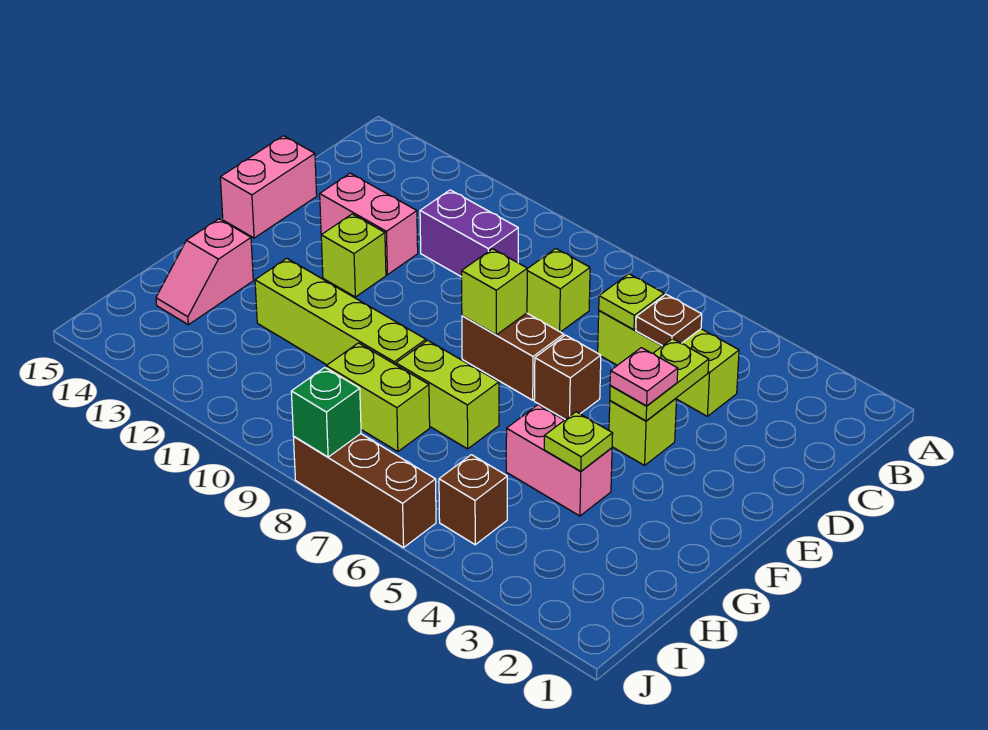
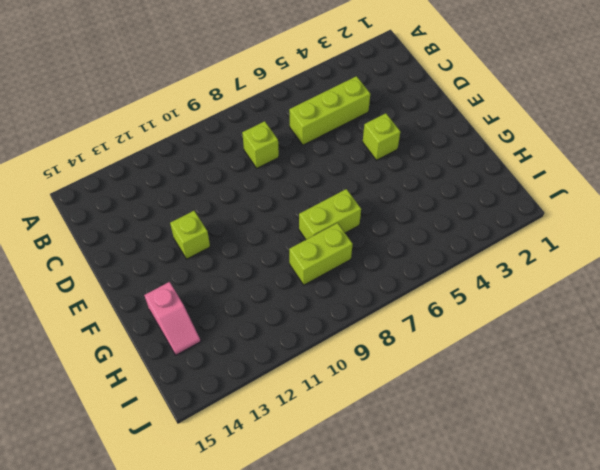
none -> purple brick C10:C11 level 1
none -> pink brick D12:D13 level 1
none -> pink brick D15:E15 level 1

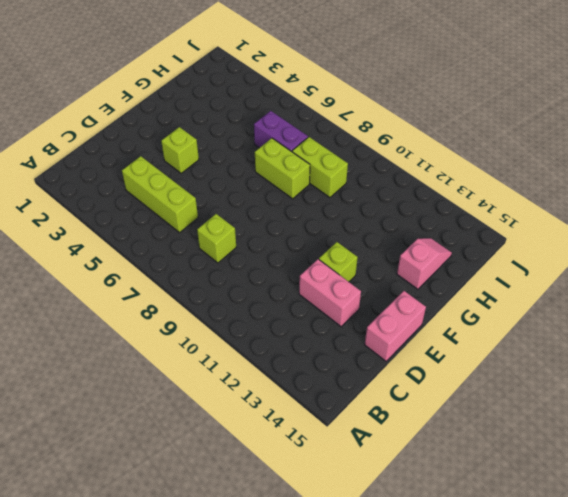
purple brick H6:H7 level 1 -> purple brick C10:C11 level 1
none -> brown brick E6 level 1
none -> brown brick E7:E8 level 1
none -> pink brick G4:G5 level 1

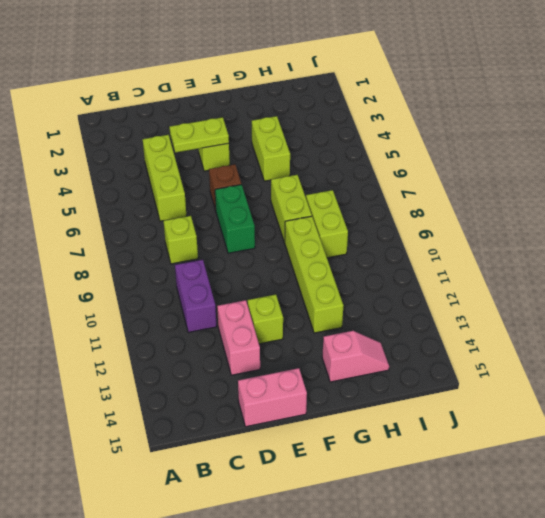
green brick E7:E8 level 1 -> brown brick E7:E8 level 1
lime brick G4:G5 level 1 -> pink brick G4:G5 level 1
none -> brown brick I5 level 1
none -> brown brick J6:J8 level 1
none -> brown plate C5 level 2

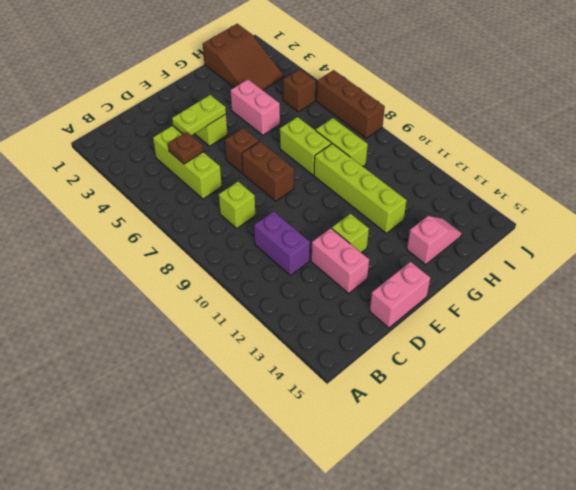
brown slope H1:I3 level 1 top 1 -> none
none -> lime plate C6 level 2
none -> lime brick E8 level 2
none -> lime plate G4 level 2

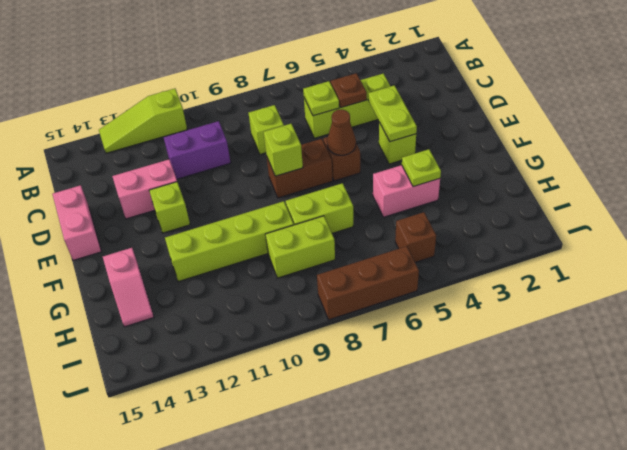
lime slope A11:A13 level 1 top 11 -> none
brown cone E6 level 2 -> none
none -> green brick J8 level 2
none -> pink plate E4 level 3

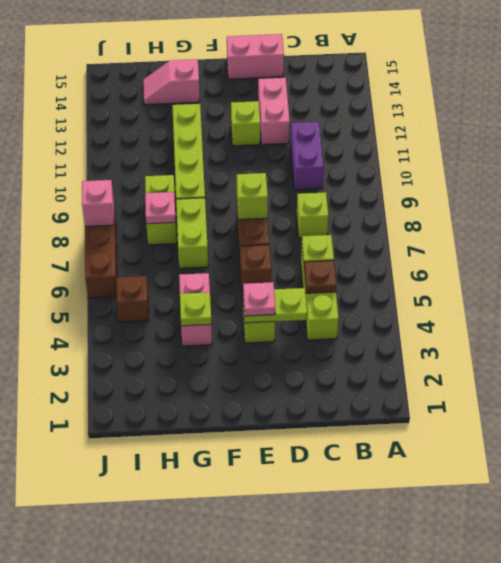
pink plate H8 level 2 -> none
pink brick J8 level 2 -> green brick J8 level 2

